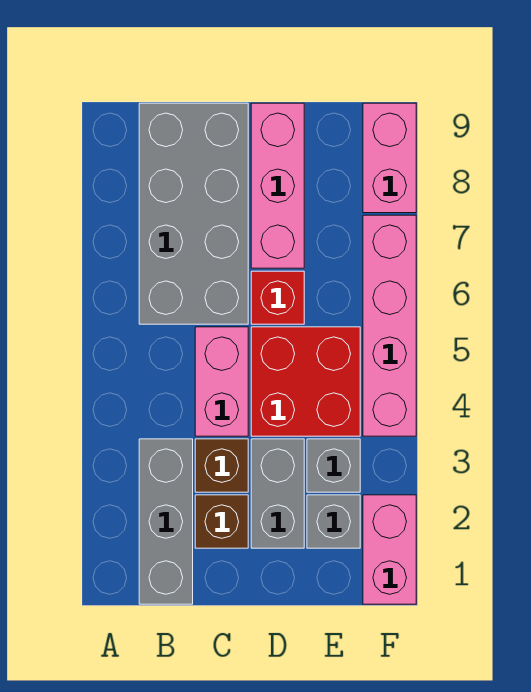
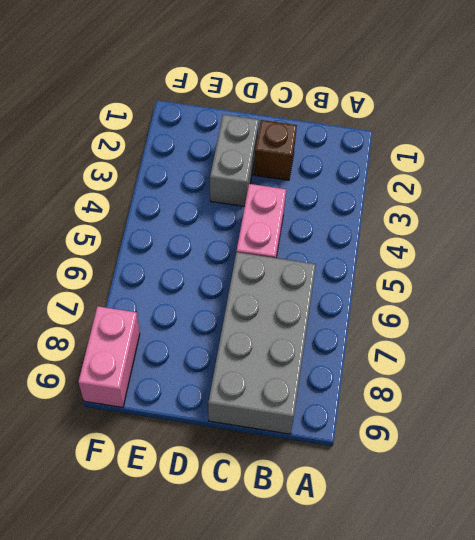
none -> grey brick B1:B3 level 1
none -> brown brick C3 level 1
none -> red brick D4:E5 level 1

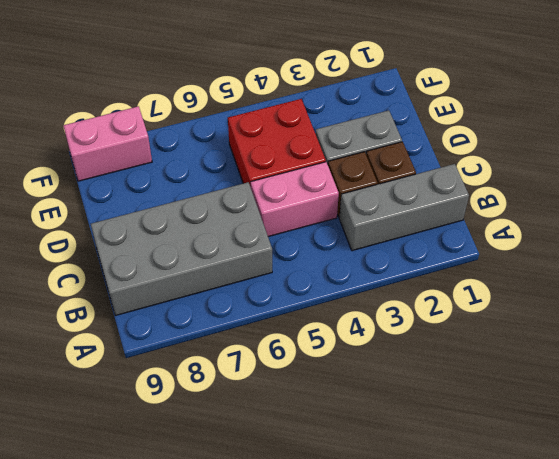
none -> red brick D6 level 1
none -> pink brick D7:D9 level 1
none -> grey brick E2 level 1

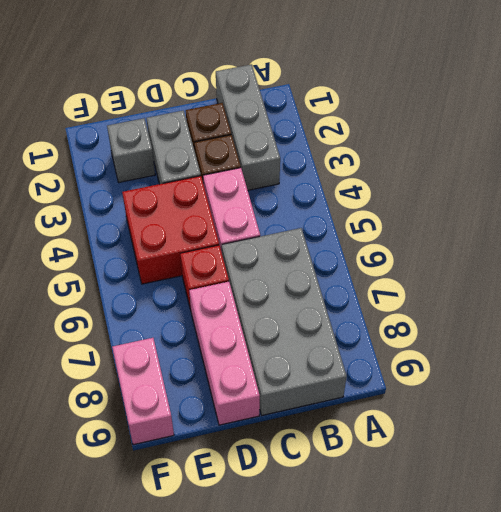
none -> grey brick E3 level 1
none -> pink brick F1:F2 level 1
none -> pink brick F4:F7 level 1

